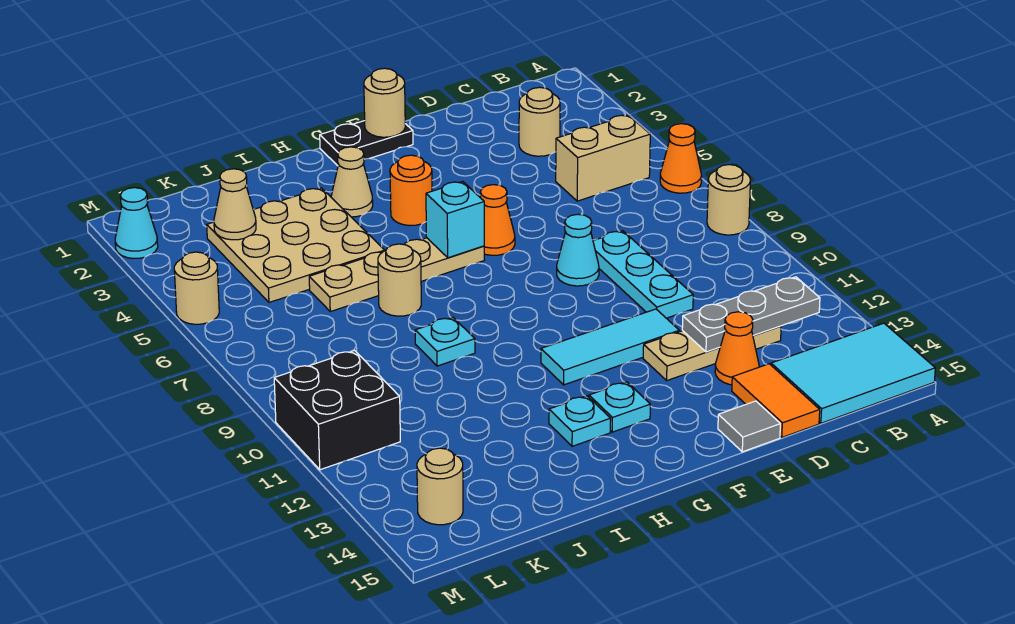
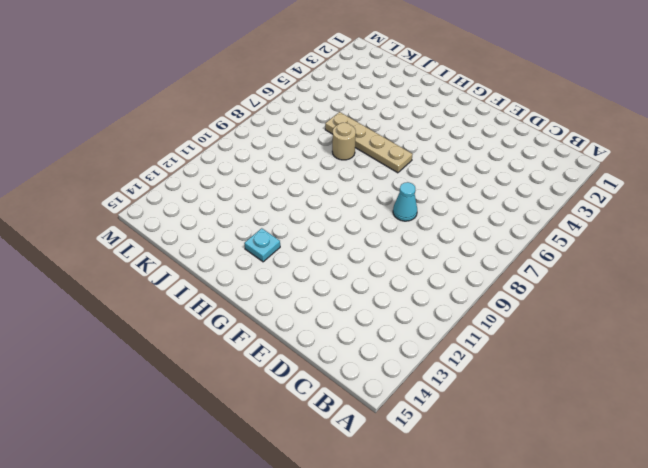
none -> orange cone A6 level 1
none -> tan round brick A8 level 1
none -> cyan tile A14:C15 level 1
none -> tan brick B5:C5 level 1

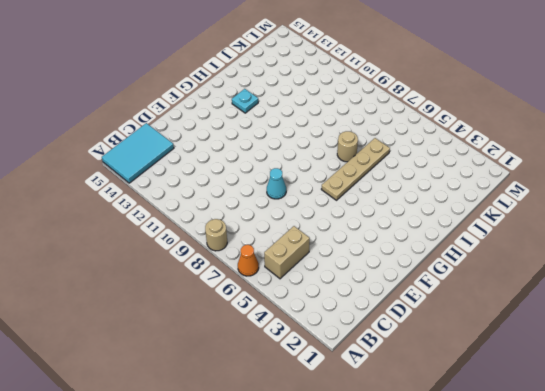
none -> tan round brick C3 level 1
none -> tan plate C12:E12 level 1
none -> cyan plate D8:D10 level 1
none -> orange cone D13 level 1

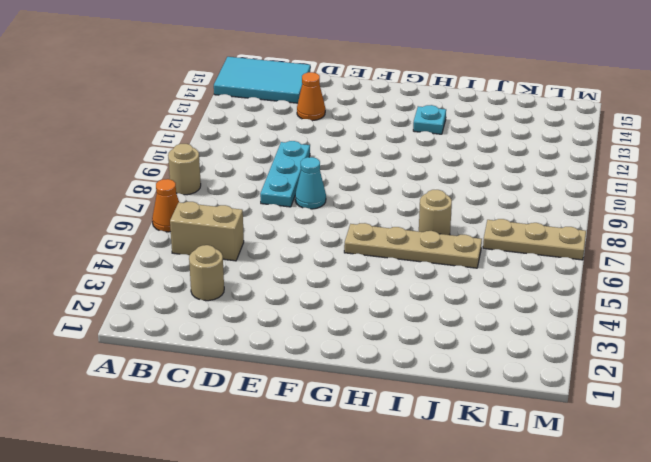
tan plate K7:M7 level 1 -> tan plate C12:E12 level 1
none -> orange tile D14:D15 level 1
none -> cyan tile E11:G11 level 1
none -> grey tile E15 level 1
none -> black plate F1:G1 level 1

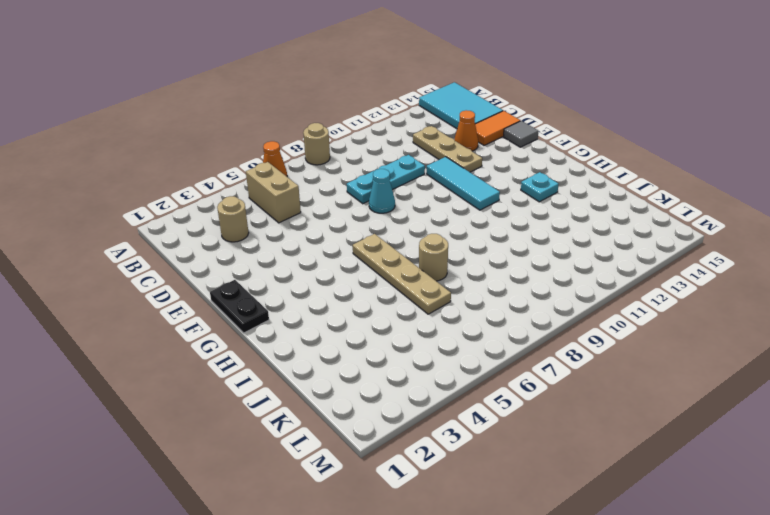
none -> orange cone F6 level 1
none -> orange round brick G4 level 1
none -> cyan plate G13 level 1
none -> tan cone H3 level 1

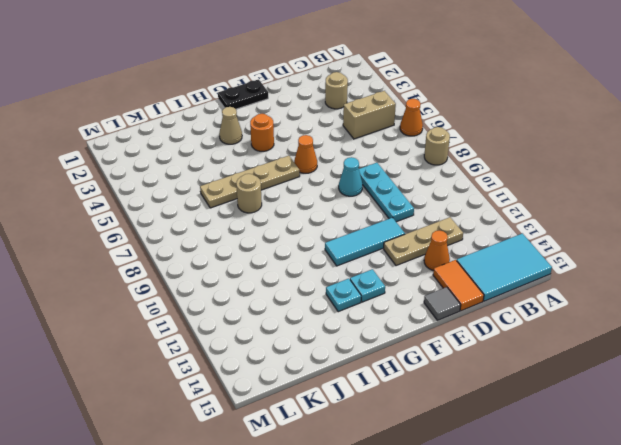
none -> tan plate I3:K5 level 1
none -> cyan plate I9 level 1
none -> black brick L10:M11 level 1
none -> tan round brick L14 level 1

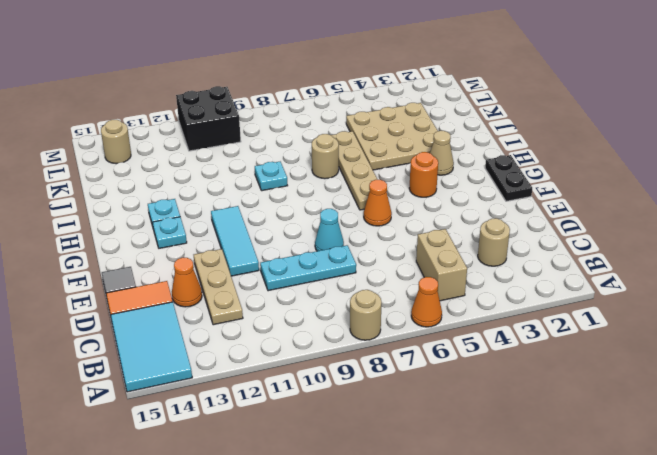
none -> cyan cone M2 level 1
none -> tan round brick M5 level 1
none -> grey plate B12:D12 level 2
none -> tan round brick F1 level 2

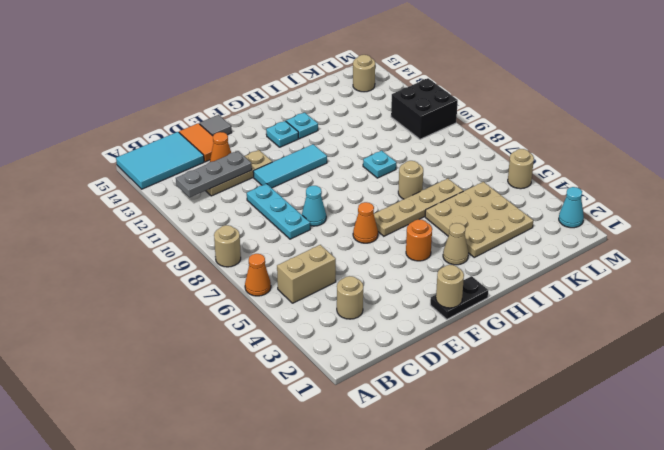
none -> cyan brick G6 level 2
none -> tan cone K3 level 2

